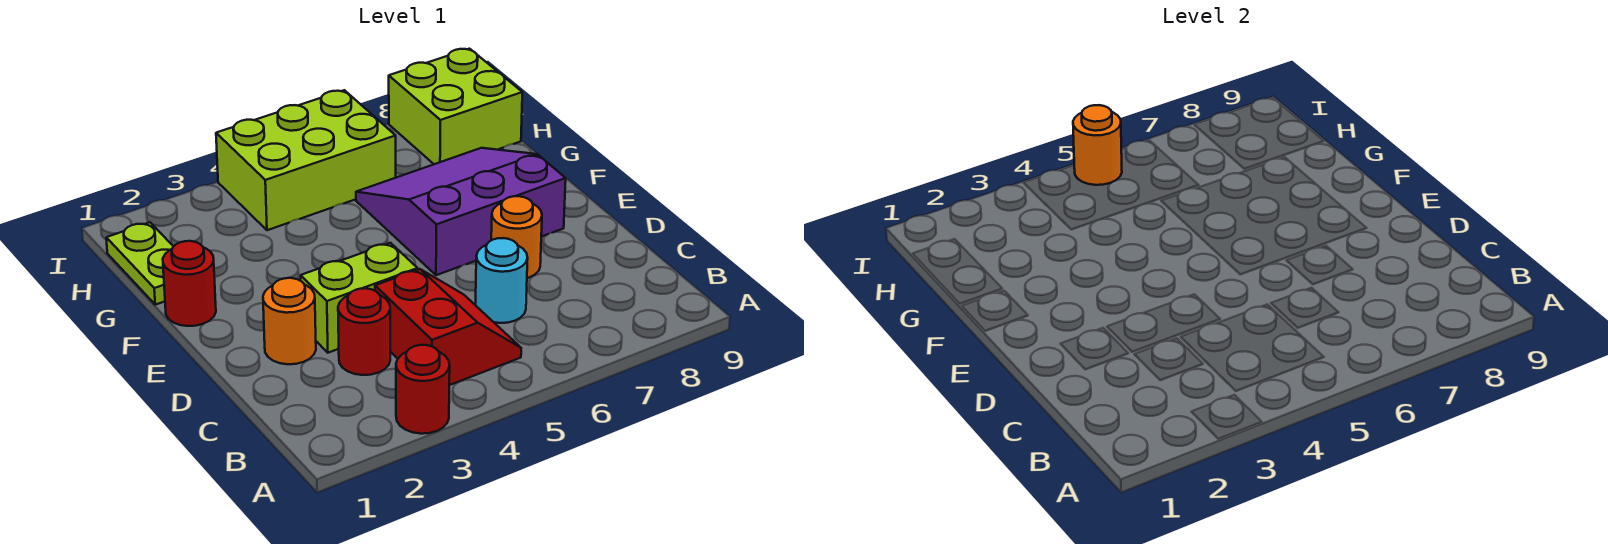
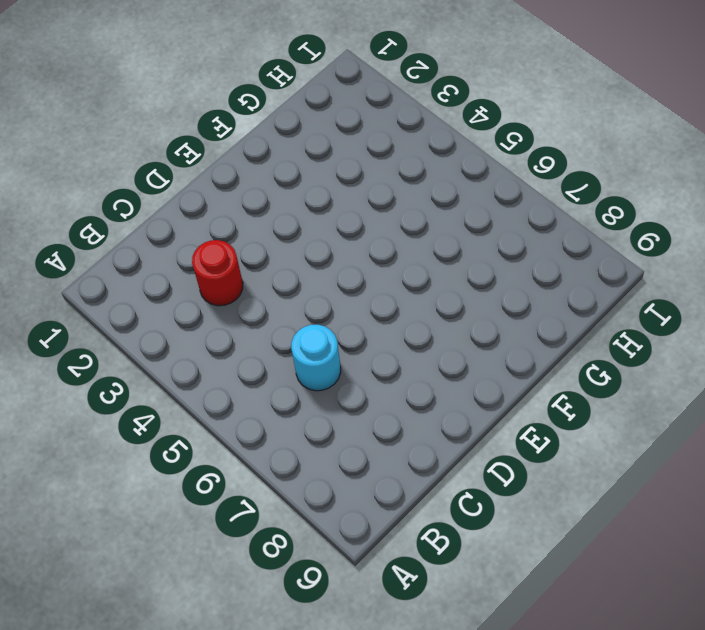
none -> red round brick A3 level 1
none -> red slope B4:C5 level 1 top 4
none -> orange round brick D2 level 1

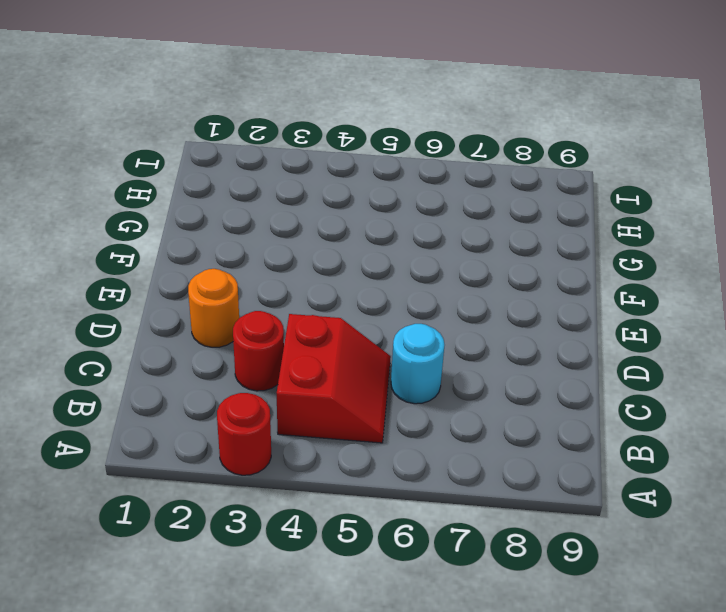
none -> lime brick D3:D4 level 1
none -> orange round brick D7 level 1
none -> purple slope E6:G8 level 1 top E

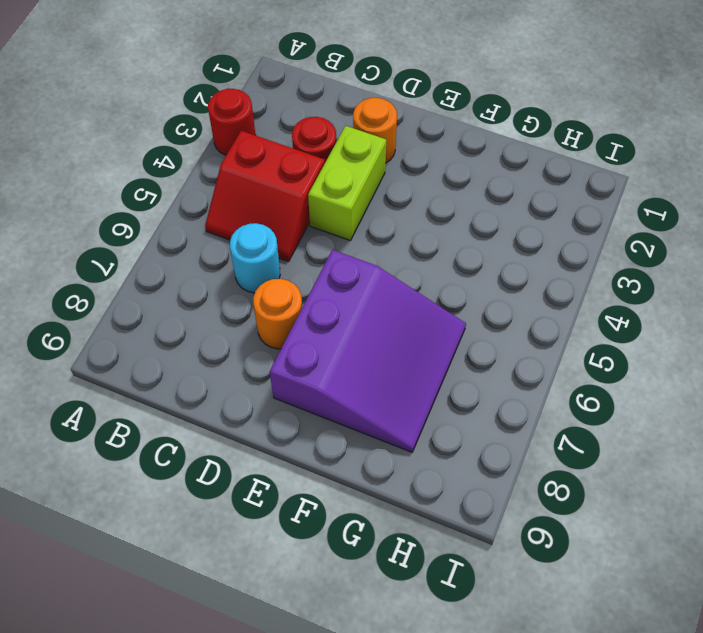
none -> red round brick F1 level 1
none -> lime plate G1:H1 level 1
none -> lime brick H4:I6 level 1

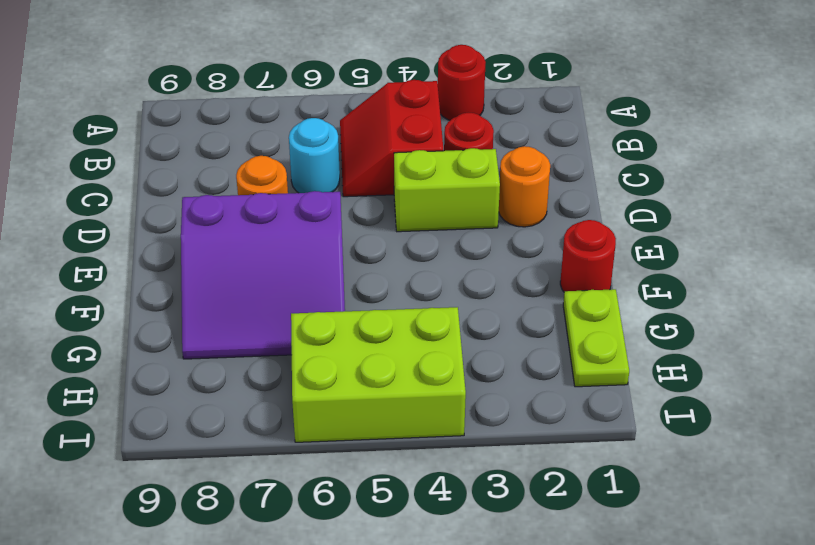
none -> lime brick H8:I9 level 1
none -> orange round brick I5 level 2

